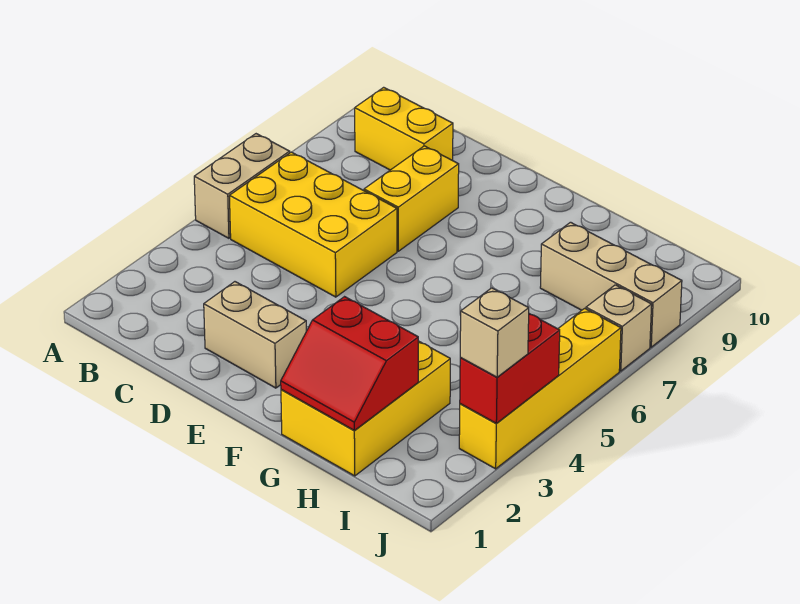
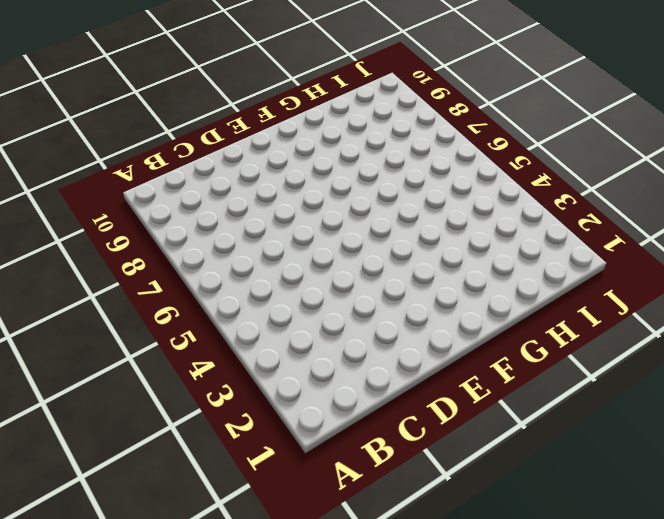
none -> tan brick A5:A6 level 1
none -> yellow brick B5:D6 level 1
none -> yellow brick B9:C9 level 1

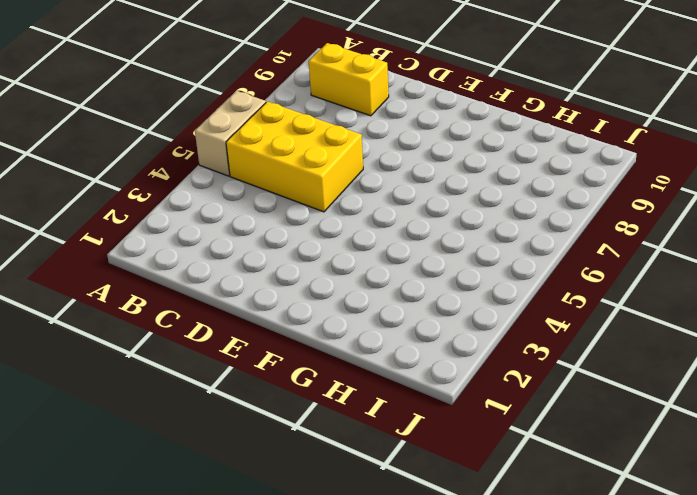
none -> tan brick D2:E2 level 1
none -> yellow brick D7:D8 level 1
none -> yellow brick G1:H3 level 1

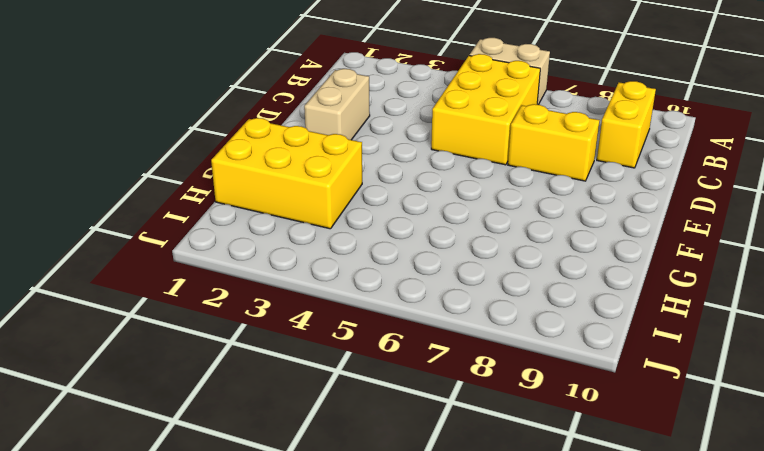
none -> tan brick H8:J8 level 1
none -> yellow brick J3:J6 level 1
none -> tan brick J7 level 1

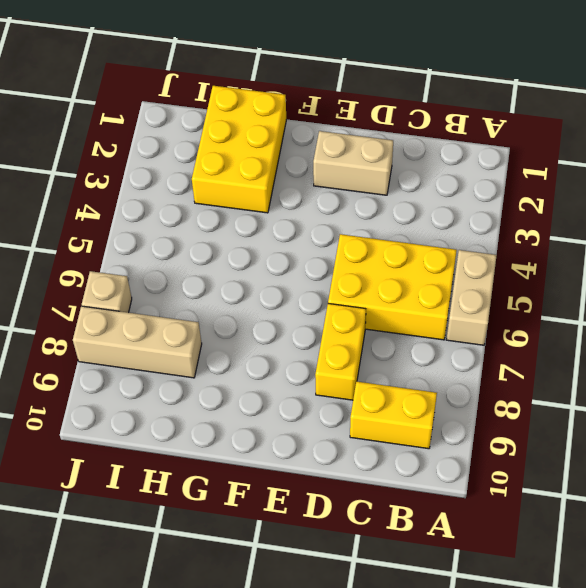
none -> yellow brick J3:J6 level 1
none -> red slope G1:H2 level 2 top 2
none -> red brick J3:J4 level 2

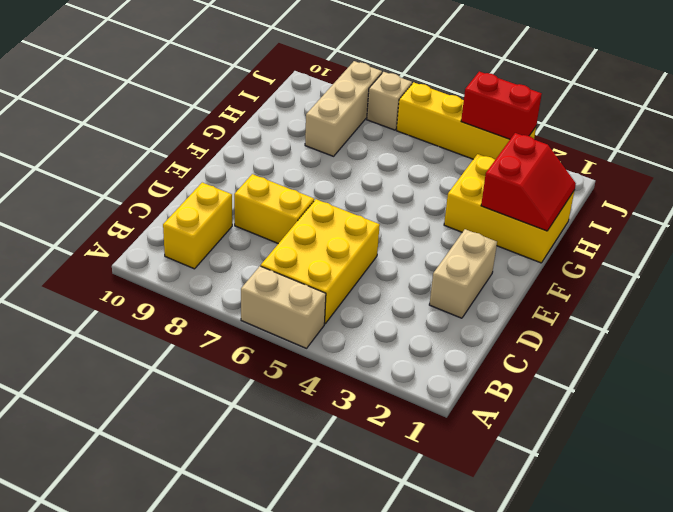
none -> tan brick J3 level 3

